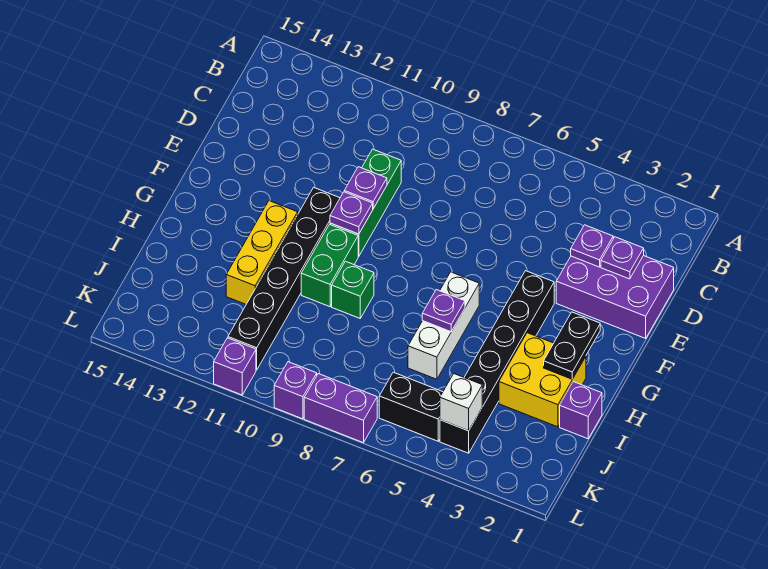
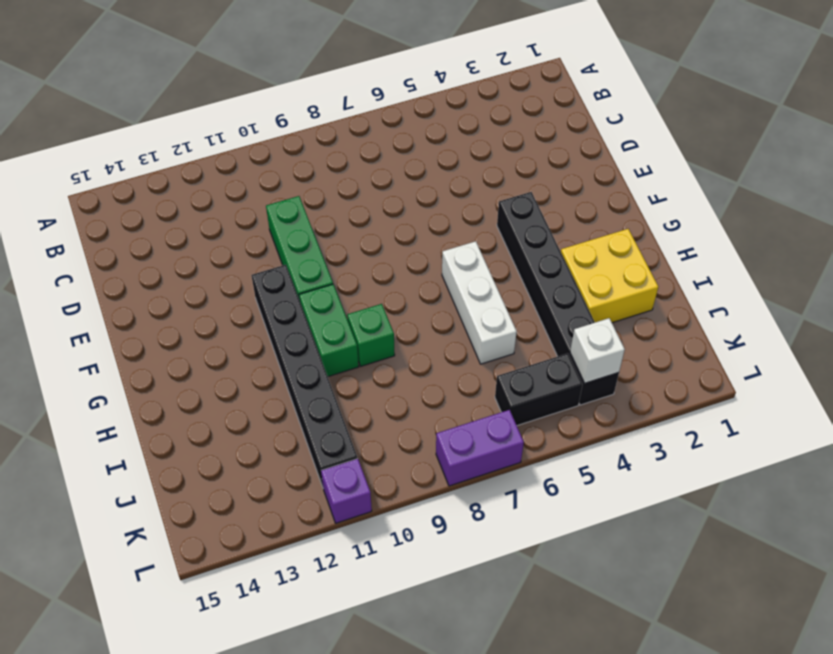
none -> purple brick D1:E3 level 1
none -> yellow brick G12:I12 level 1
none -> purple brick I1 level 1

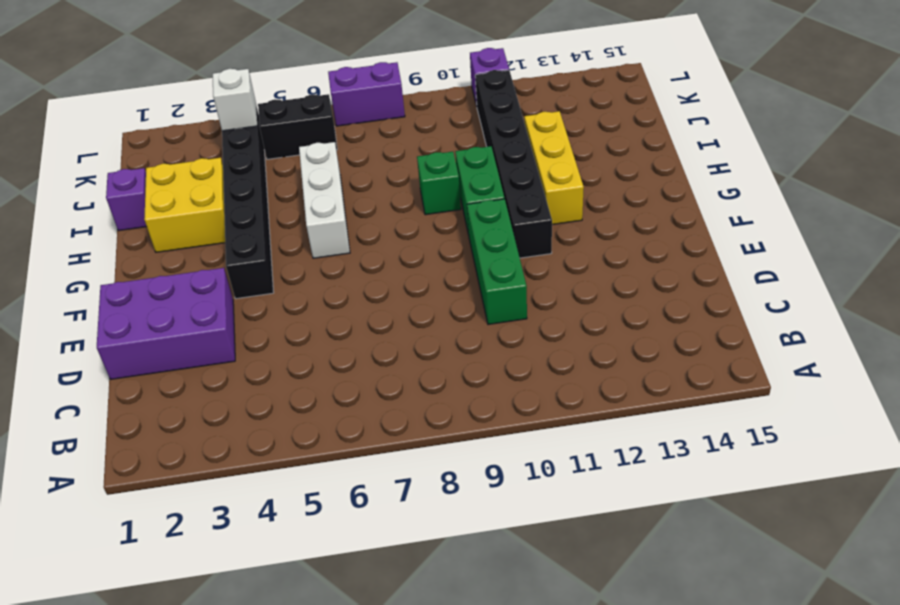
none -> purple brick L9 level 1
none -> purple plate D2 level 2
none -> purple plate D3 level 2

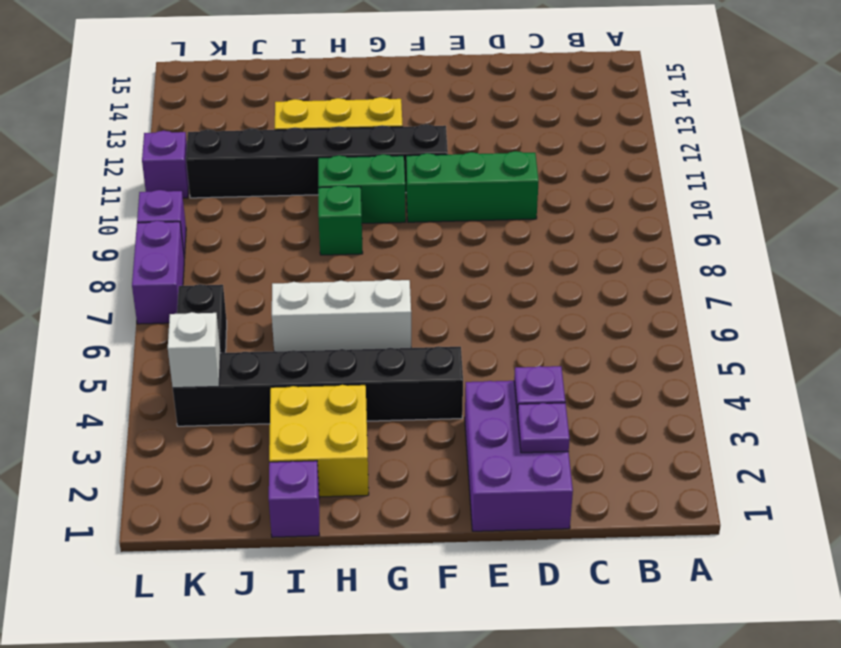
none -> purple plate E10 level 2
none -> purple plate F10 level 2
none -> black plate G2:H2 level 2

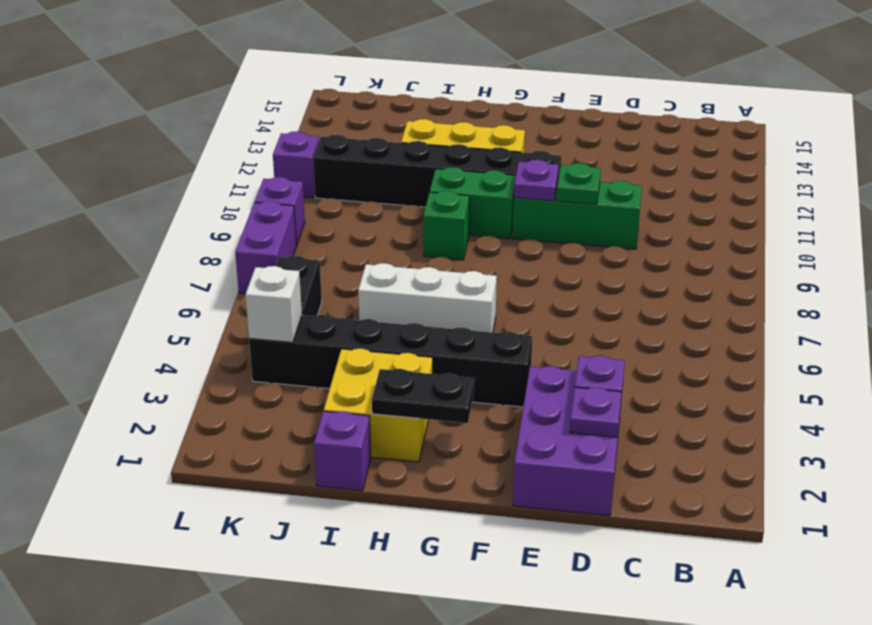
green plate E10 level 2 -> purple plate E10 level 2
none -> purple plate H6 level 2

